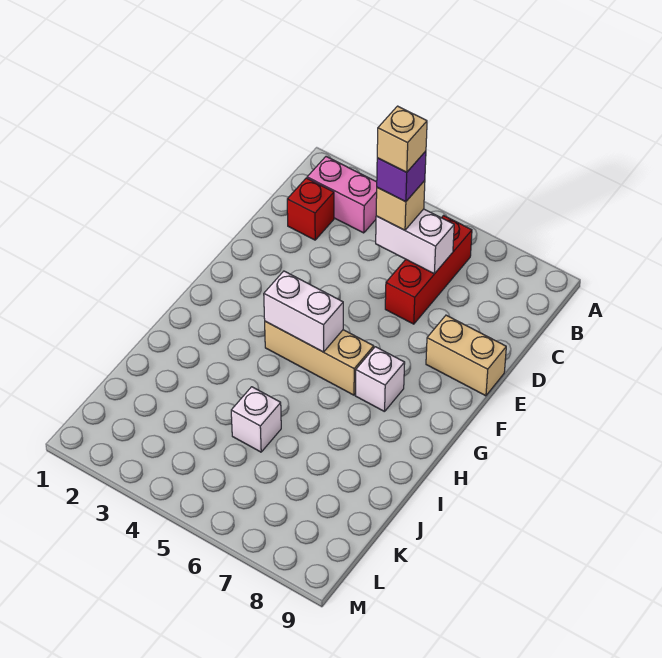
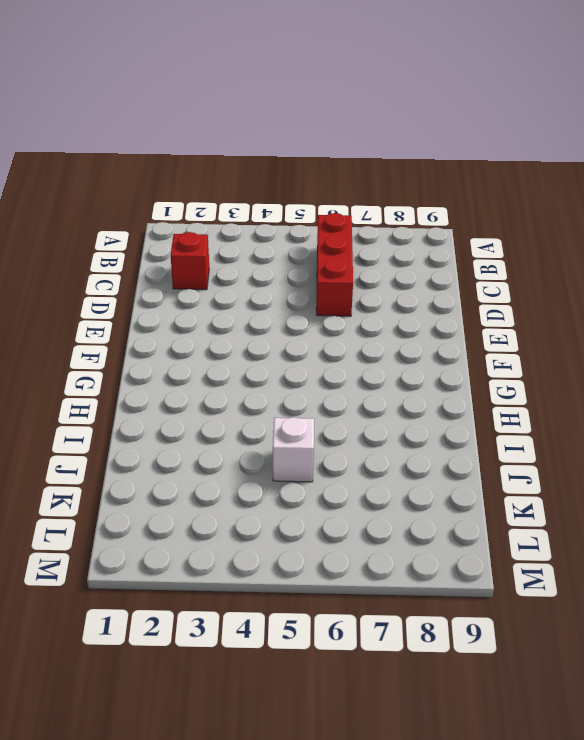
none -> pink brick B2:B3 level 1
none -> tan brick E8:E9 level 1
none -> tan brick G4:G6 level 1

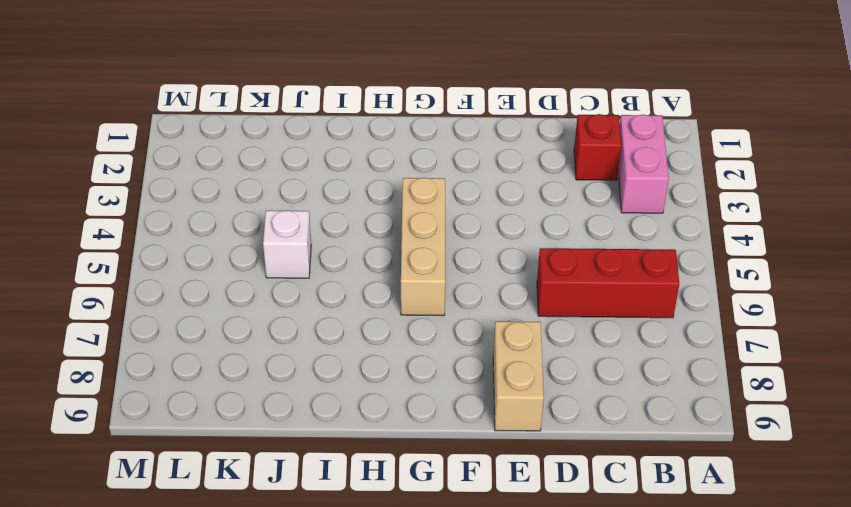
none -> white brick G7 level 1
none -> white brick C5:C6 level 2
none -> white brick G4:G5 level 2

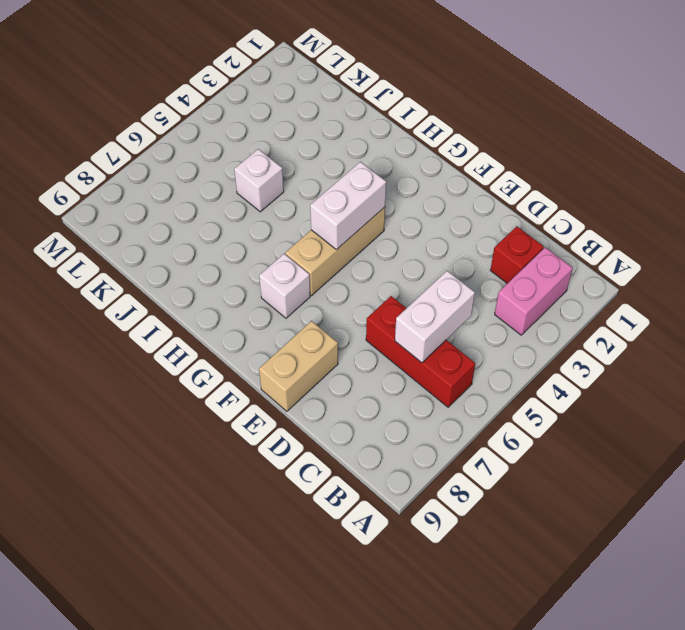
none -> tan brick C5 level 3
none -> purple brick C5 level 4
none -> tan brick C5 level 5

